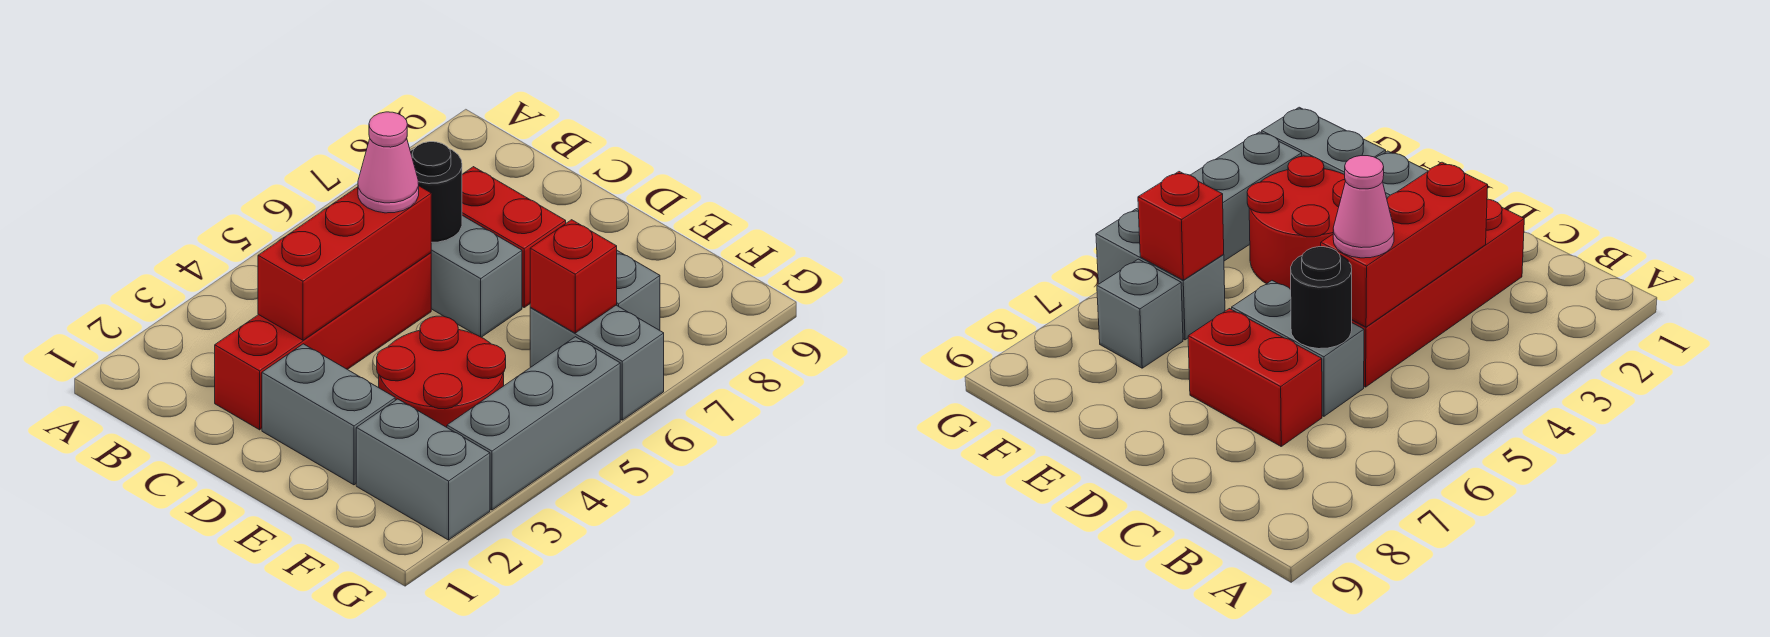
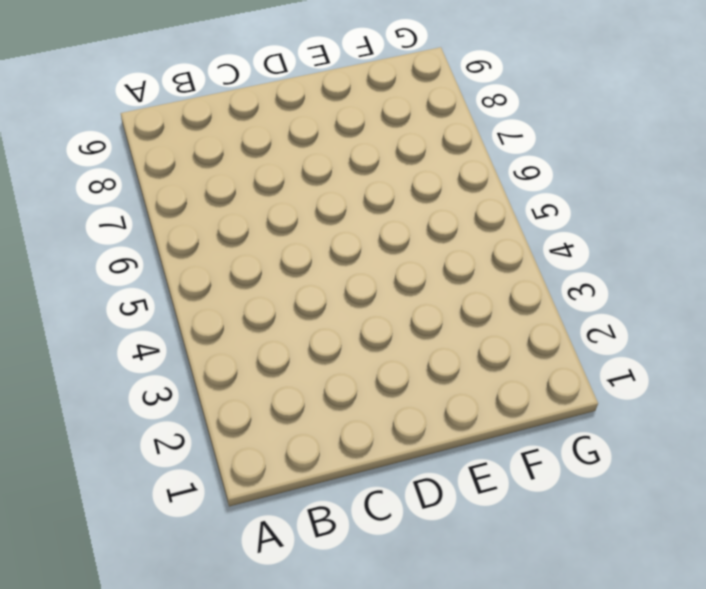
none -> red brick C2:C5 level 1
none -> grey brick C6:D6 level 1
none -> red brick C7:D7 level 1

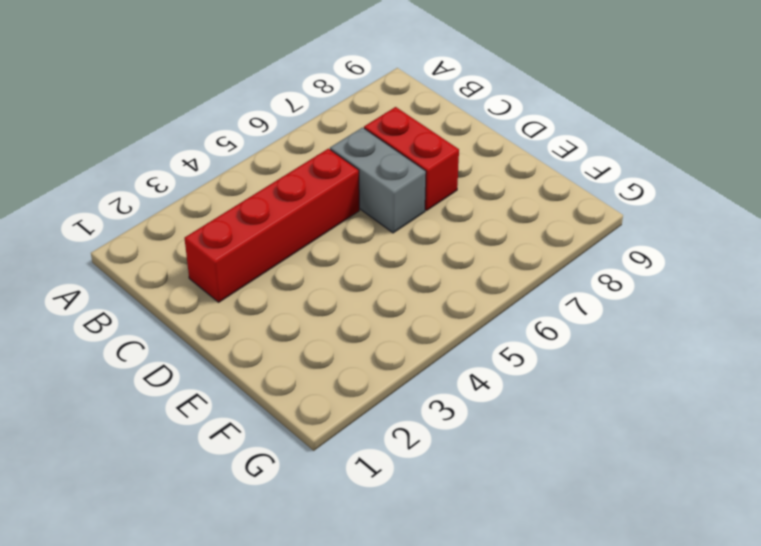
none -> grey brick D2:E2 level 1
none -> red round brick E3:F4 level 1
none -> grey brick F2:G2 level 1

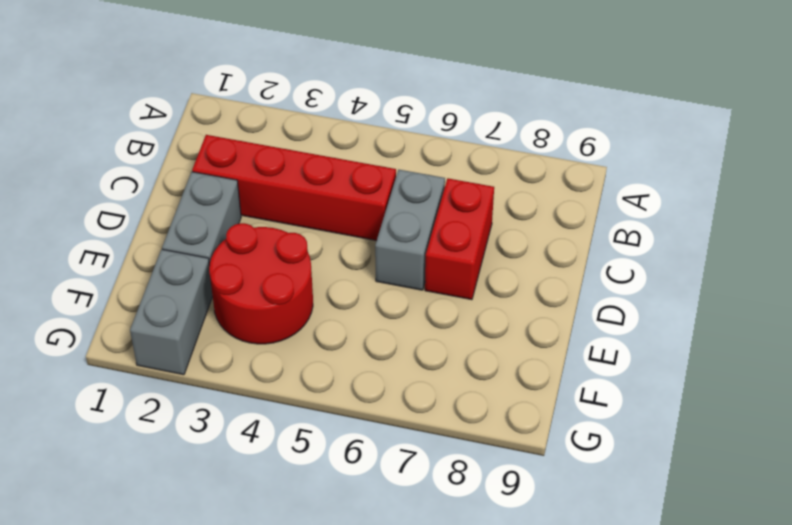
none -> grey brick F6:G6 level 1
none -> grey brick F7 level 1
none -> grey brick G3:G5 level 1

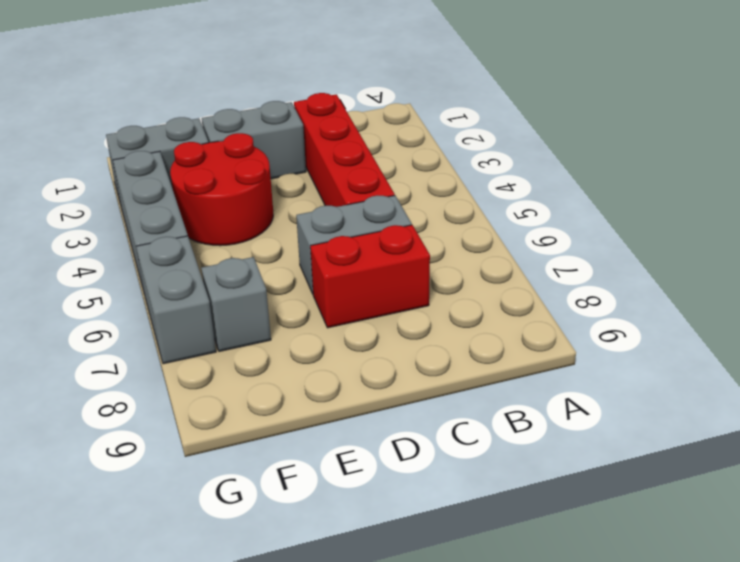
grey brick G6:G7 level 1 -> grey brick F6:G6 level 1
none -> red brick C3:C5 level 2
none -> black round brick C6 level 2
none -> red brick F6 level 2

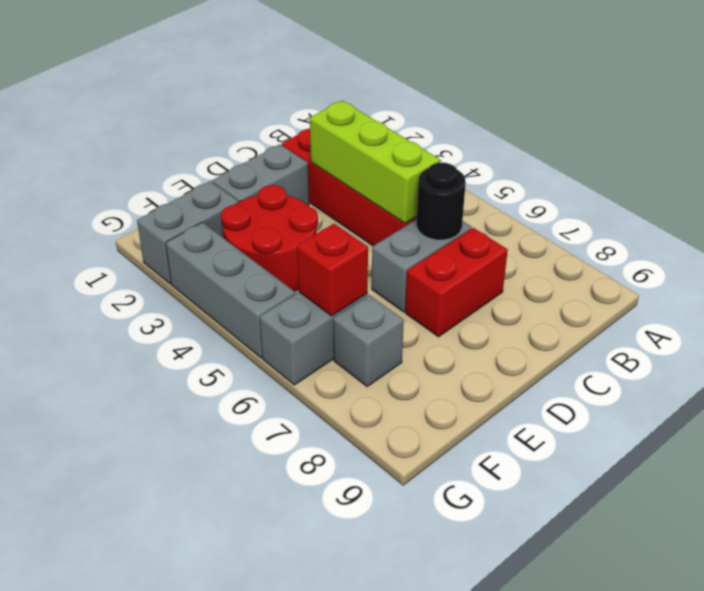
lime brick C3:C5 level 2 -> red brick C3:C5 level 2
none -> pink cone C5 level 3

